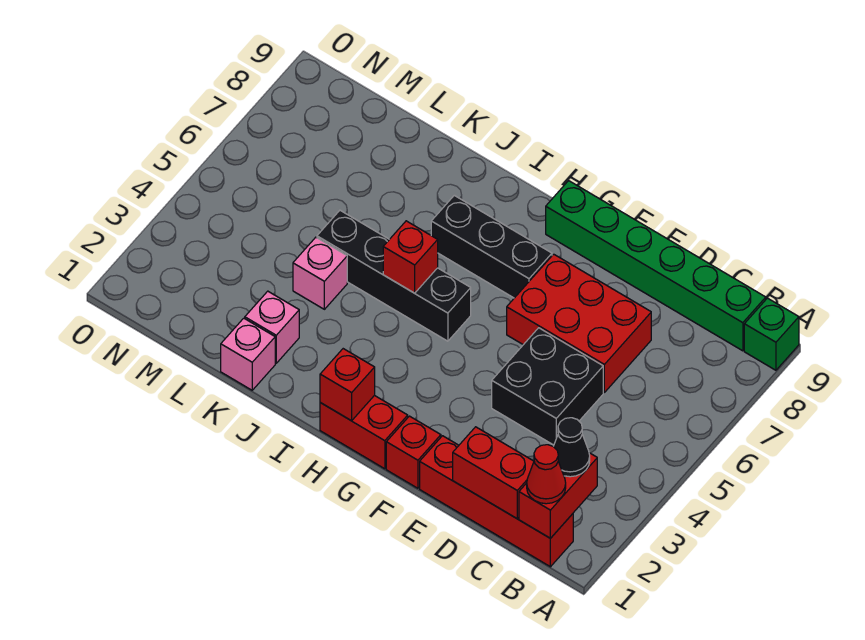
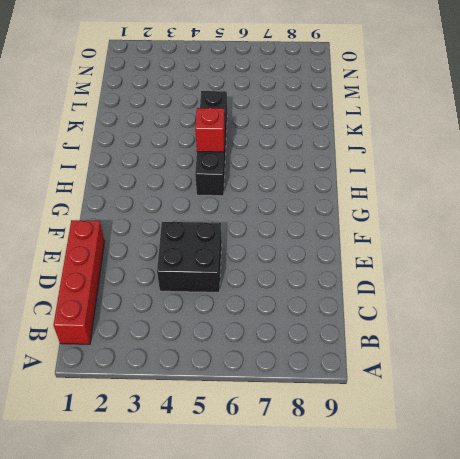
none -> green brick A9 level 1
none -> green brick B9:G9 level 1
none -> red brick D6:F7 level 1

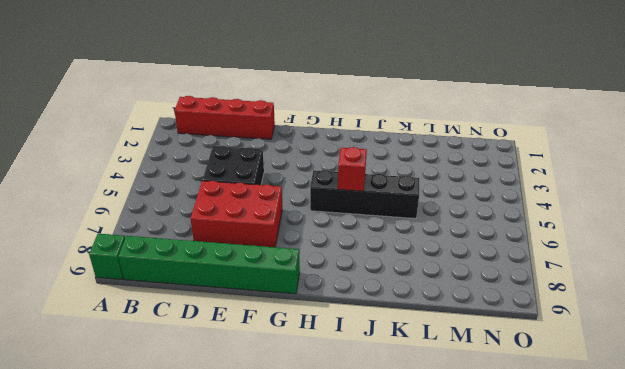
none -> red brick F1 level 1
none -> red brick G1:H1 level 1
none -> black brick G7:I7 level 1

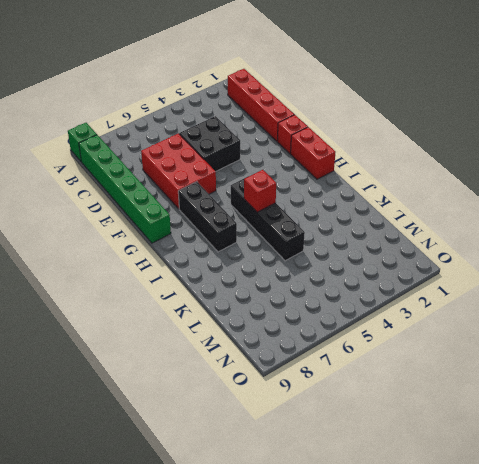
none -> pink brick K1 level 1
none -> pink brick K2 level 1
none -> pink brick K4 level 1

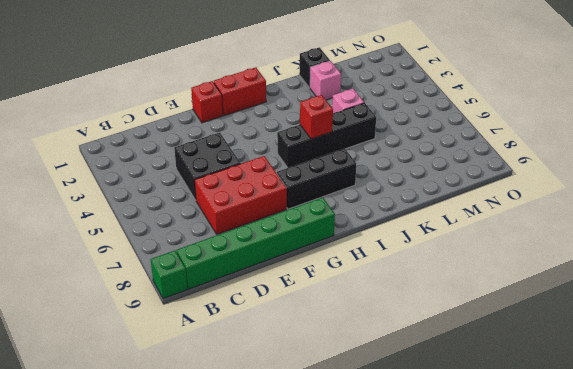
black brick K1 level 1 -> pink brick K1 level 1
none -> red brick B1:E1 level 1
none -> red brick B1:B2 level 2
none -> red brick C1:D1 level 2

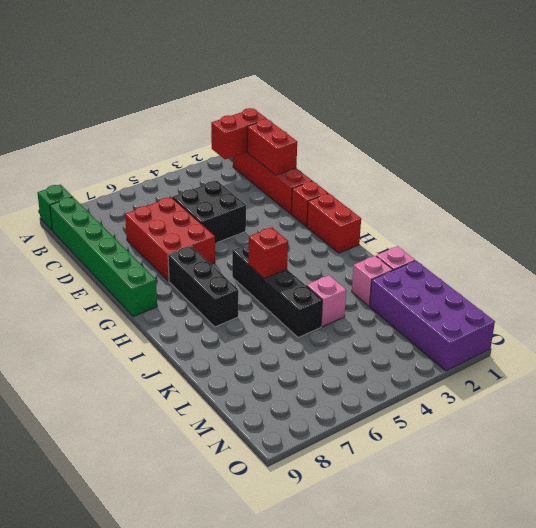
purple brick L1:O2 level 1 -> none
none -> red brick H1 level 2
none -> red cone B1 level 3
none -> black cone B2 level 3

